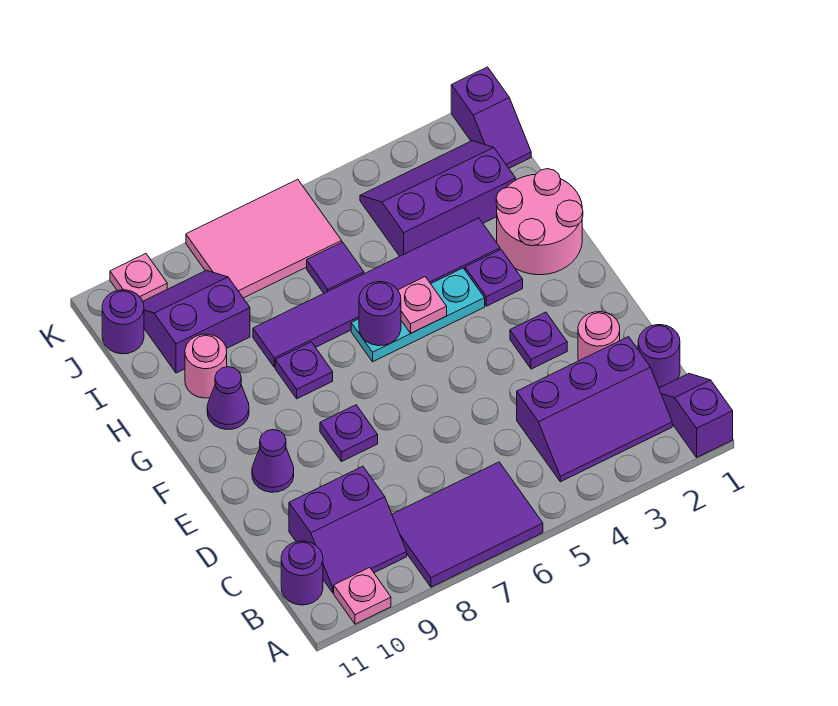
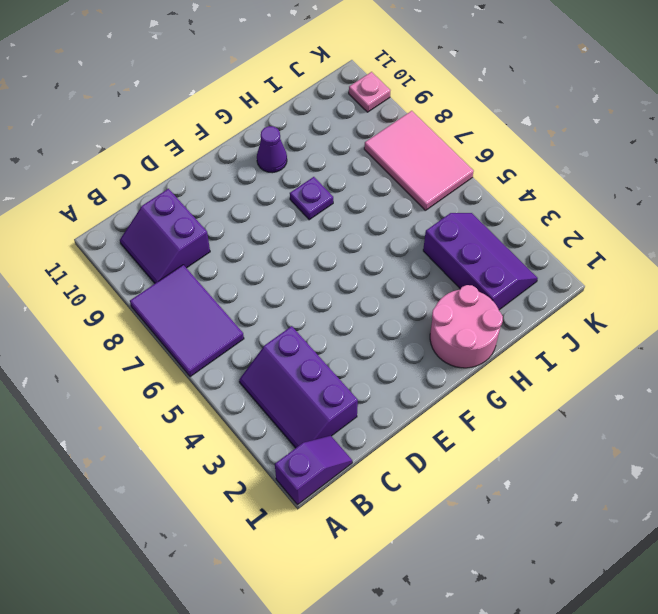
none -> pink plate A10 level 1
none -> purple round brick B11 level 1
none -> purple round brick C1 level 1

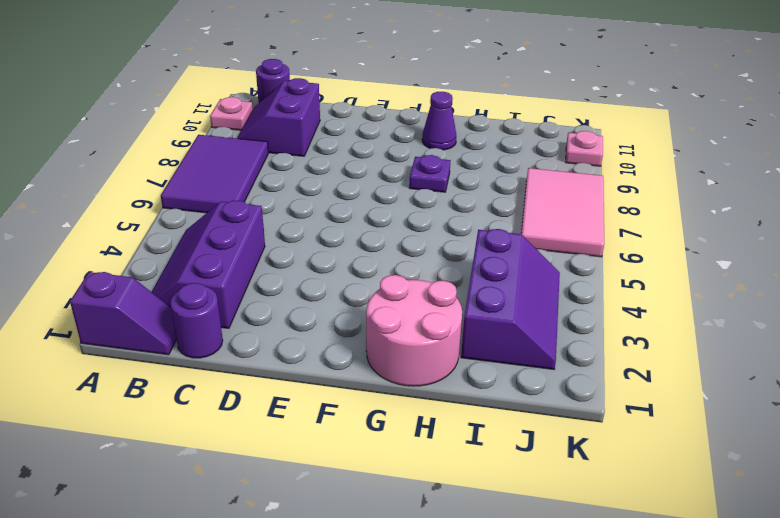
none -> pink round brick D2 level 1
none -> purple plate E3 level 1
none -> purple plate E8 level 1

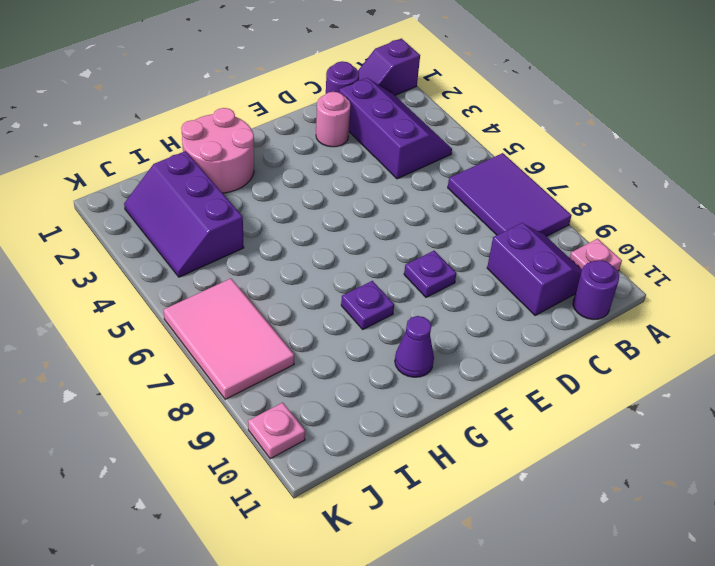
none -> purple plate E3 level 1
none -> purple cone E10 level 1
none -> purple plate G3 level 1

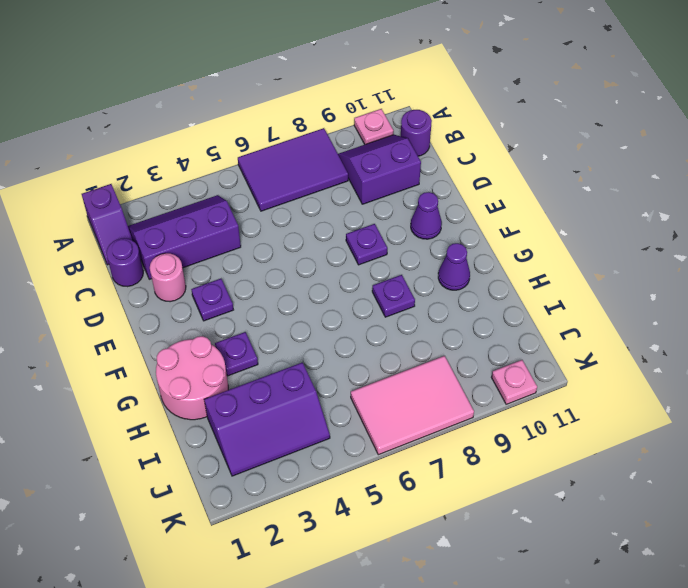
none -> cyan plate G4:G6 level 1
none -> purple tile H3:H8 level 1
none -> pink round brick H10 level 1

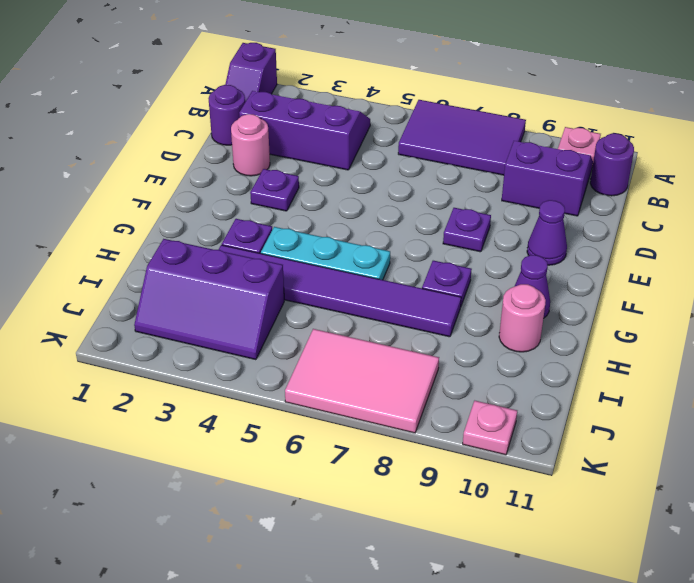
none -> pink round brick G1:H2 level 1
none -> purple tile I6 level 1
none -> purple slope I9:J10 level 1 top I

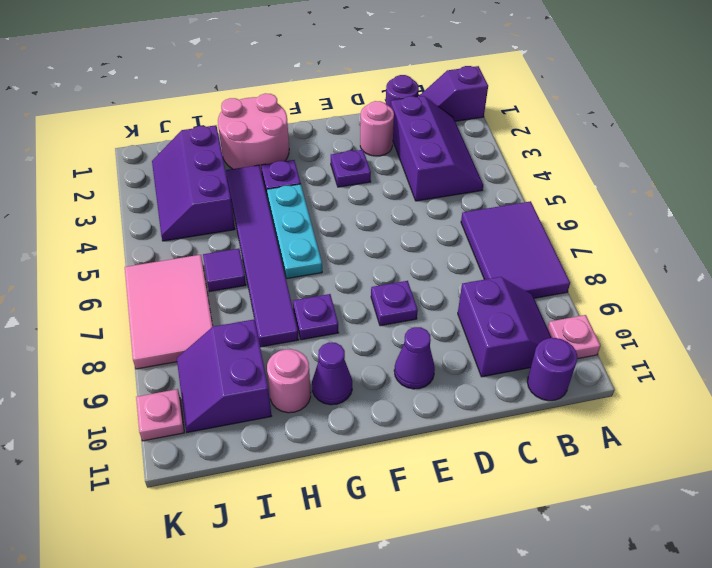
none -> purple slope J1:K1 level 1 top K
none -> purple round brick J11 level 1
none -> pink plate G5 level 2

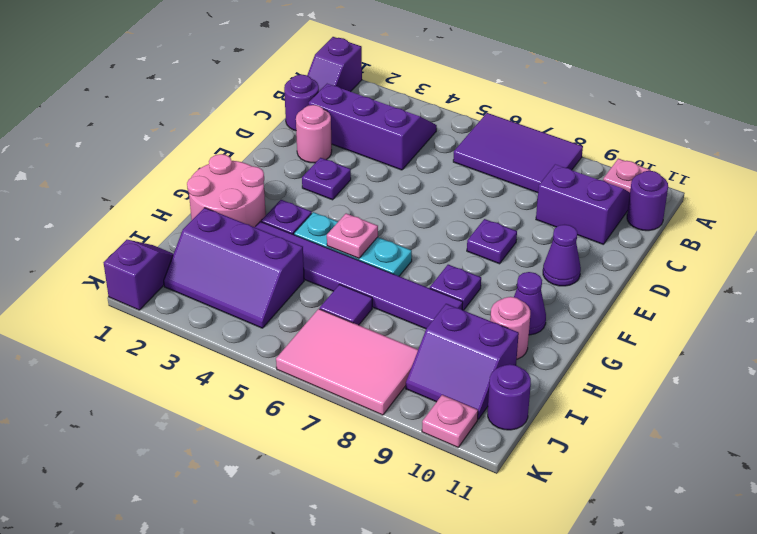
none -> purple round brick G6 level 2

